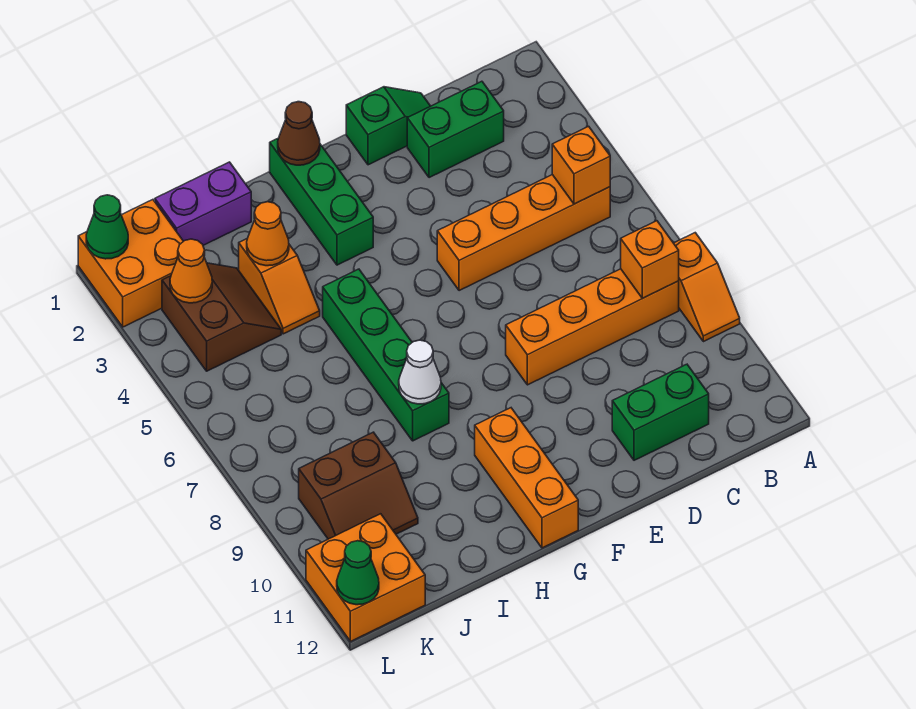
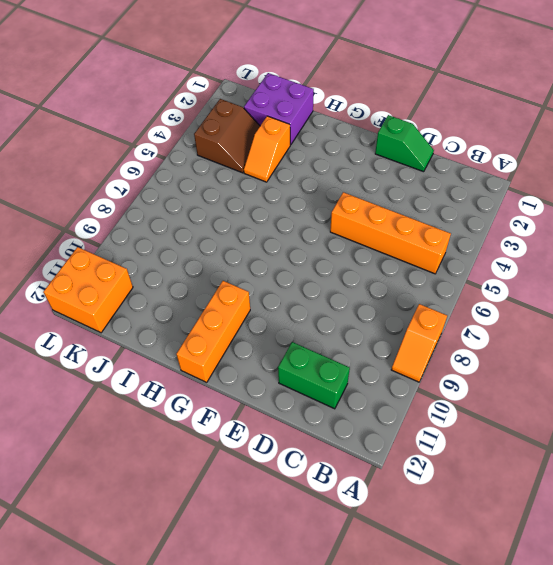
purple brick I1:J2 level 1 -> purple brick I1:J1 level 1
none -> orange brick B8:E8 level 1
none -> green brick C2:D2 level 1
none -> green brick G1:G3 level 1

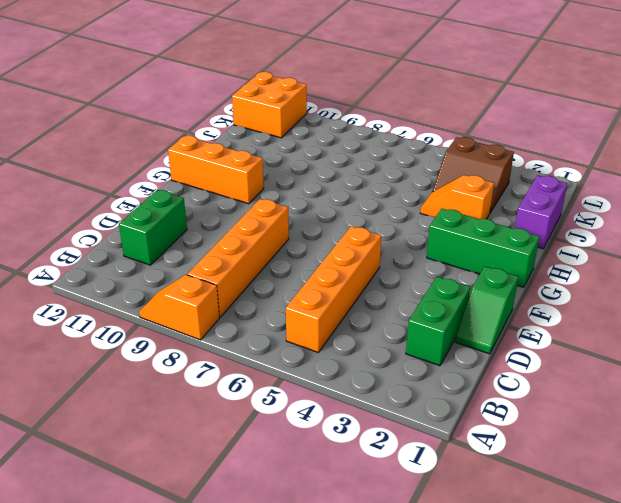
none -> green brick H5:H8 level 1
none -> brown slope J9:K10 level 1 top 9
none -> orange brick K1:L2 level 1

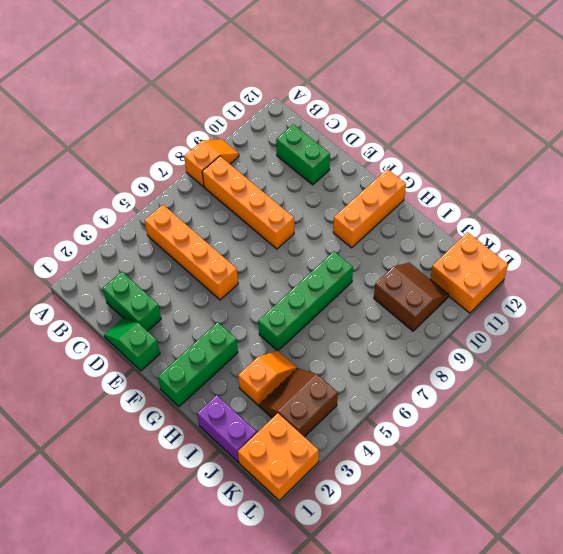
none -> orange brick B5 level 2
none -> orange brick B8 level 2
none -> brown cone G1 level 2

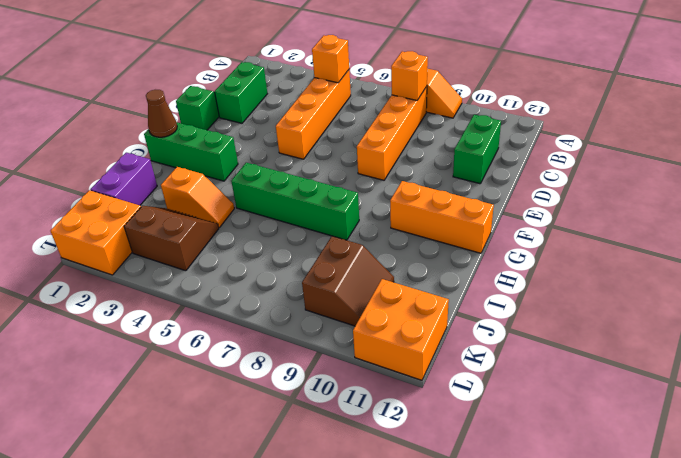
none -> white cone H8 level 2
none -> orange cone I3 level 2
none -> orange cone K3 level 2

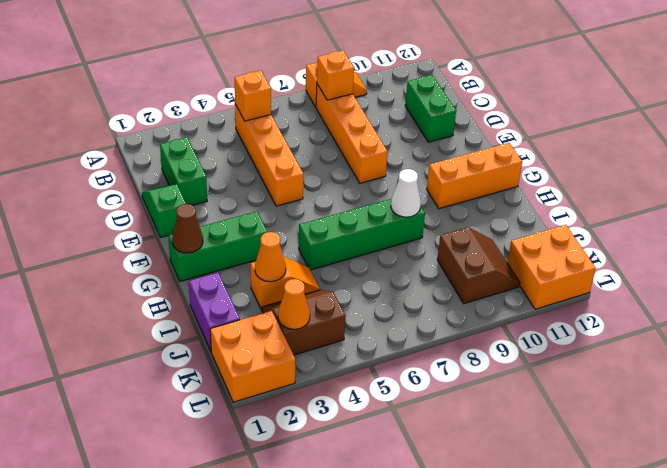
none -> green cone L1 level 2
none -> green cone L12 level 2

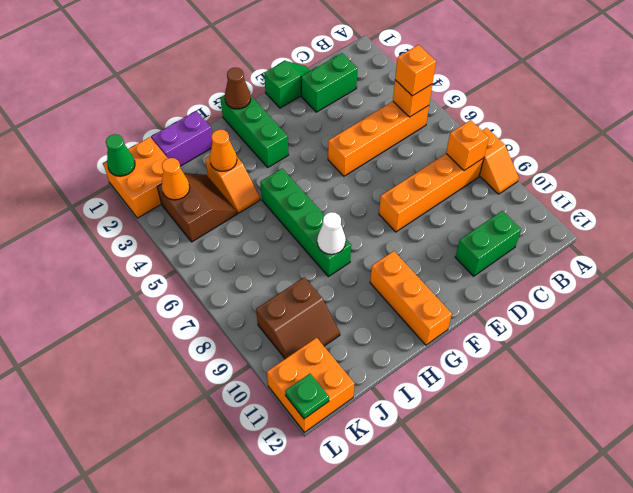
orange brick B5 level 3 -> none
green plate L12 level 2 -> green cone L12 level 2

